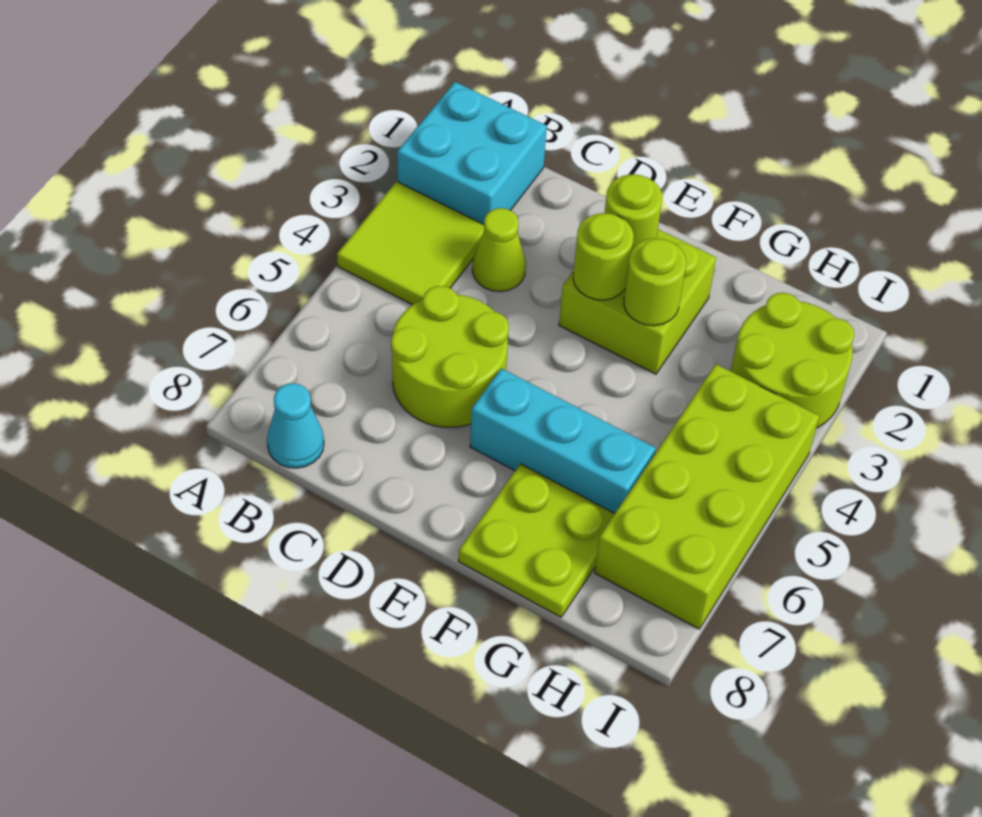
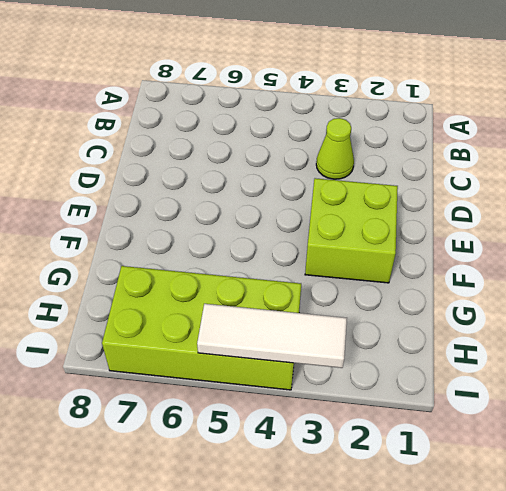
white tile I3:I5 level 2 -> none
none -> cyan brick A1:B2 level 1
none -> lime tile A3:B4 level 1
none -> cyan cone B8 level 1

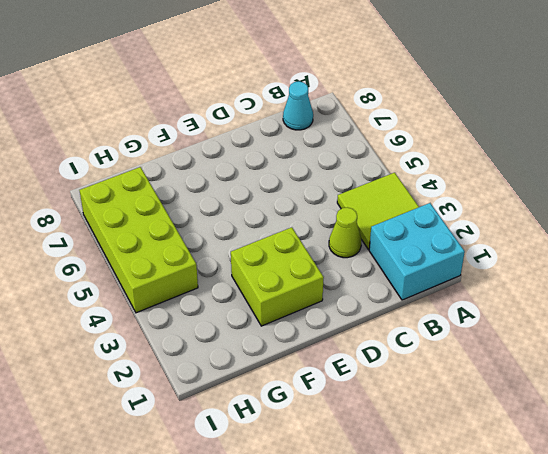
none -> lime round brick C5:D6 level 1
none -> cyan brick E6:G6 level 1
none -> lime plate F7:G8 level 1

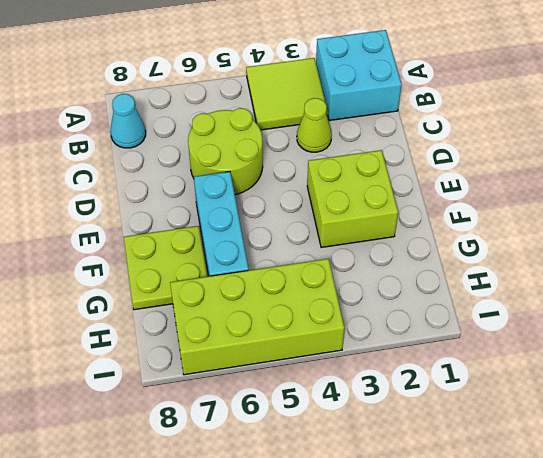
none -> lime round brick H2:I3 level 1
none -> lime round brick E2 level 2
none -> lime round brick E3 level 2

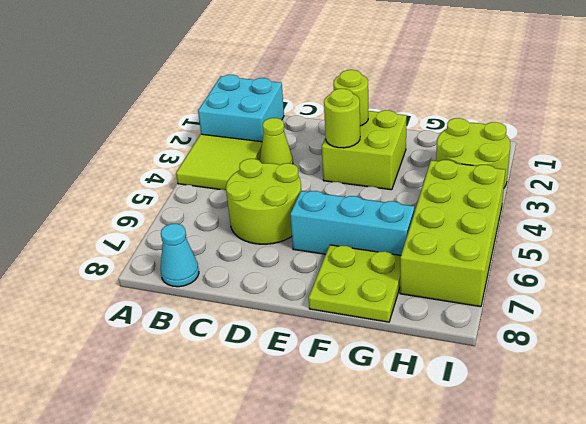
none -> lime round brick F3 level 2

